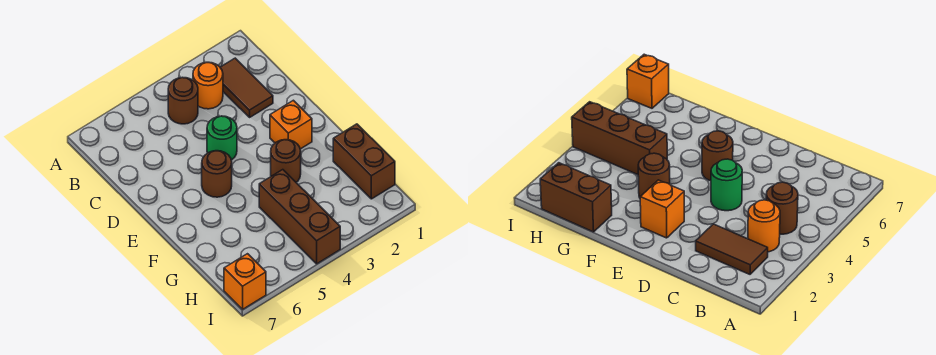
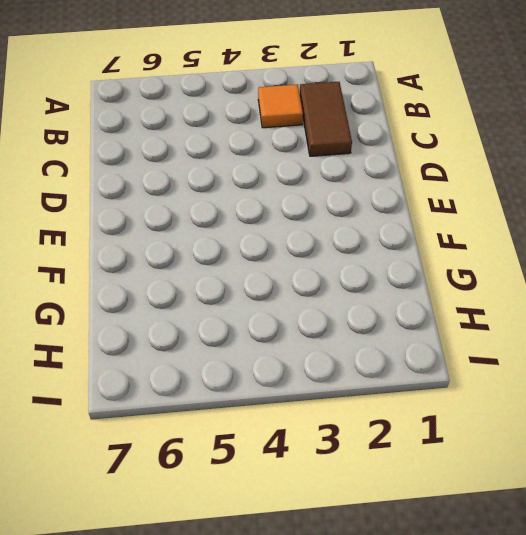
orange tile B3 level 1 -> orange round brick B3 level 1
none -> brown round brick B4 level 1
none -> green round brick D4 level 1

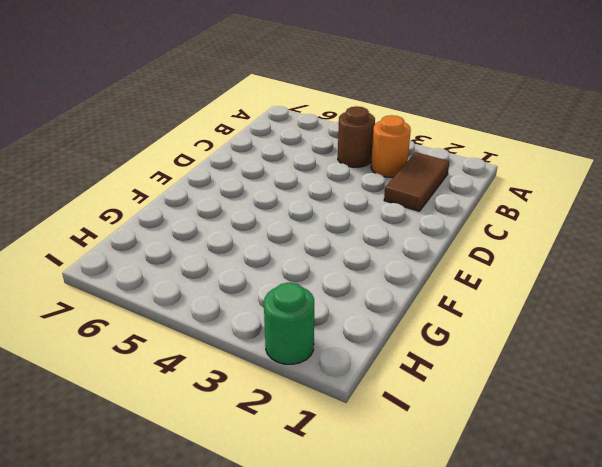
green round brick I2 level 1 -> green round brick D4 level 1
none -> orange brick E2 level 1
none -> brown round brick E5 level 1

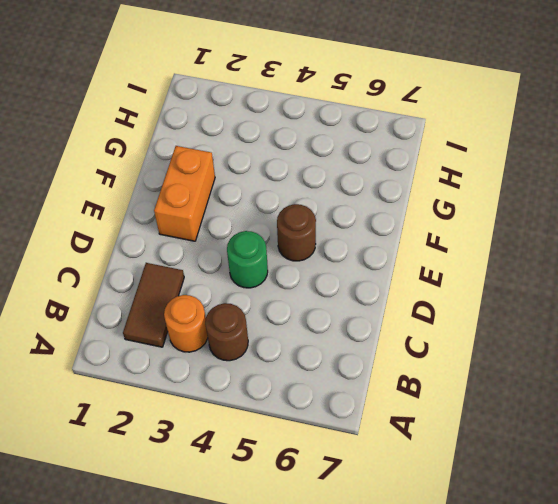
orange brick E2:F2 level 1 -> orange brick E2 level 1
none -> brown round brick F3 level 1
none -> brown brick G1:H1 level 1

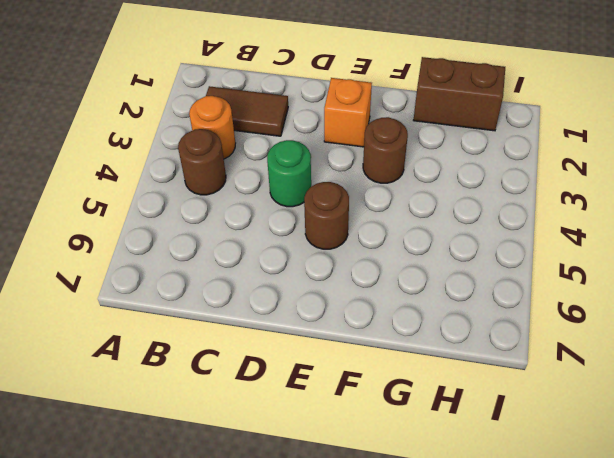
none -> brown brick G4:I4 level 1
none -> orange brick I7 level 1

